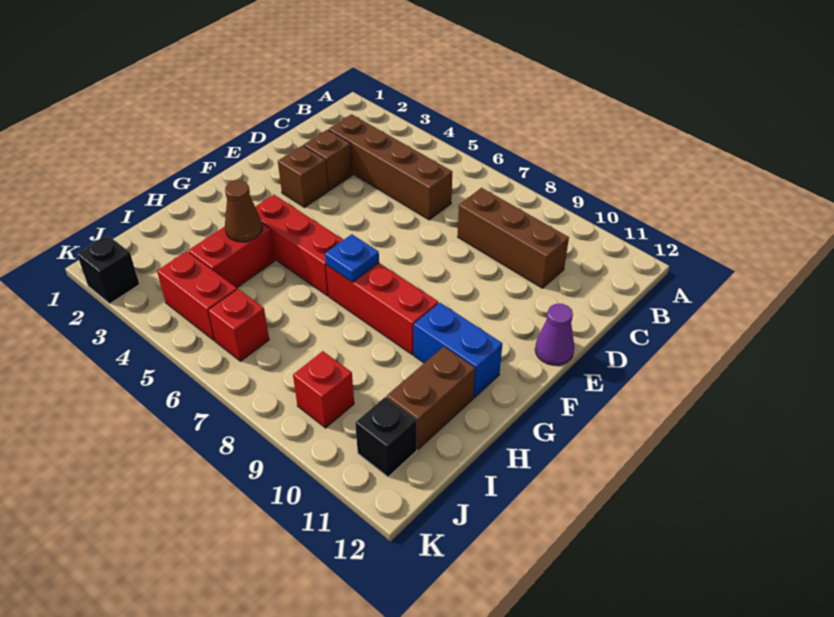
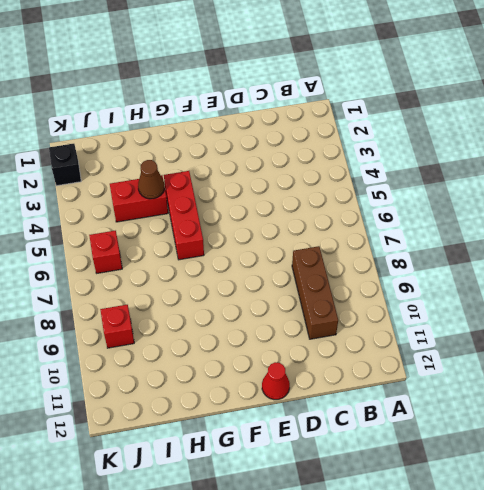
red cone E12 level 1 -> purple cone E12 level 1
none -> brown brick C3:C6 level 1
none -> brown brick D3 level 1
none -> brown brick E3 level 1

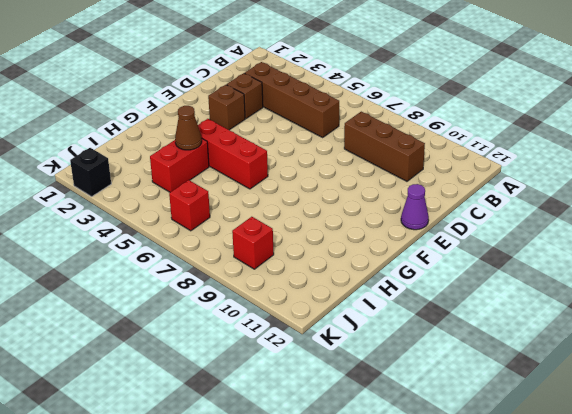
none -> red brick G7:G9 level 1
none -> blue brick G10:G11 level 1
none -> brown brick H11:I11 level 1

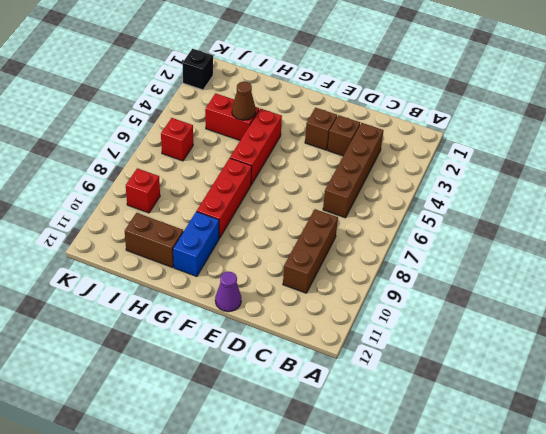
none -> red brick J4:J5 level 1
none -> black brick J11 level 1
none -> blue plate G7 level 2

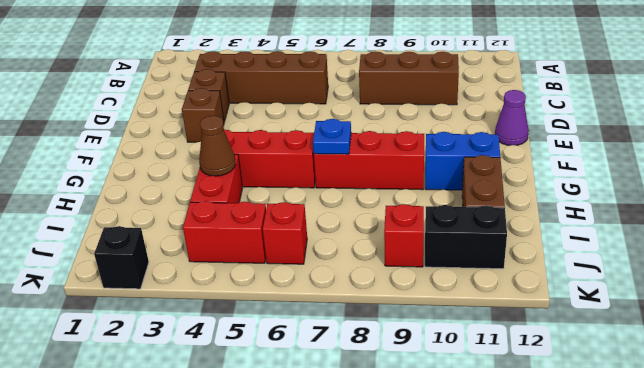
black brick J10:J11 level 1 -> black brick J11 level 1

